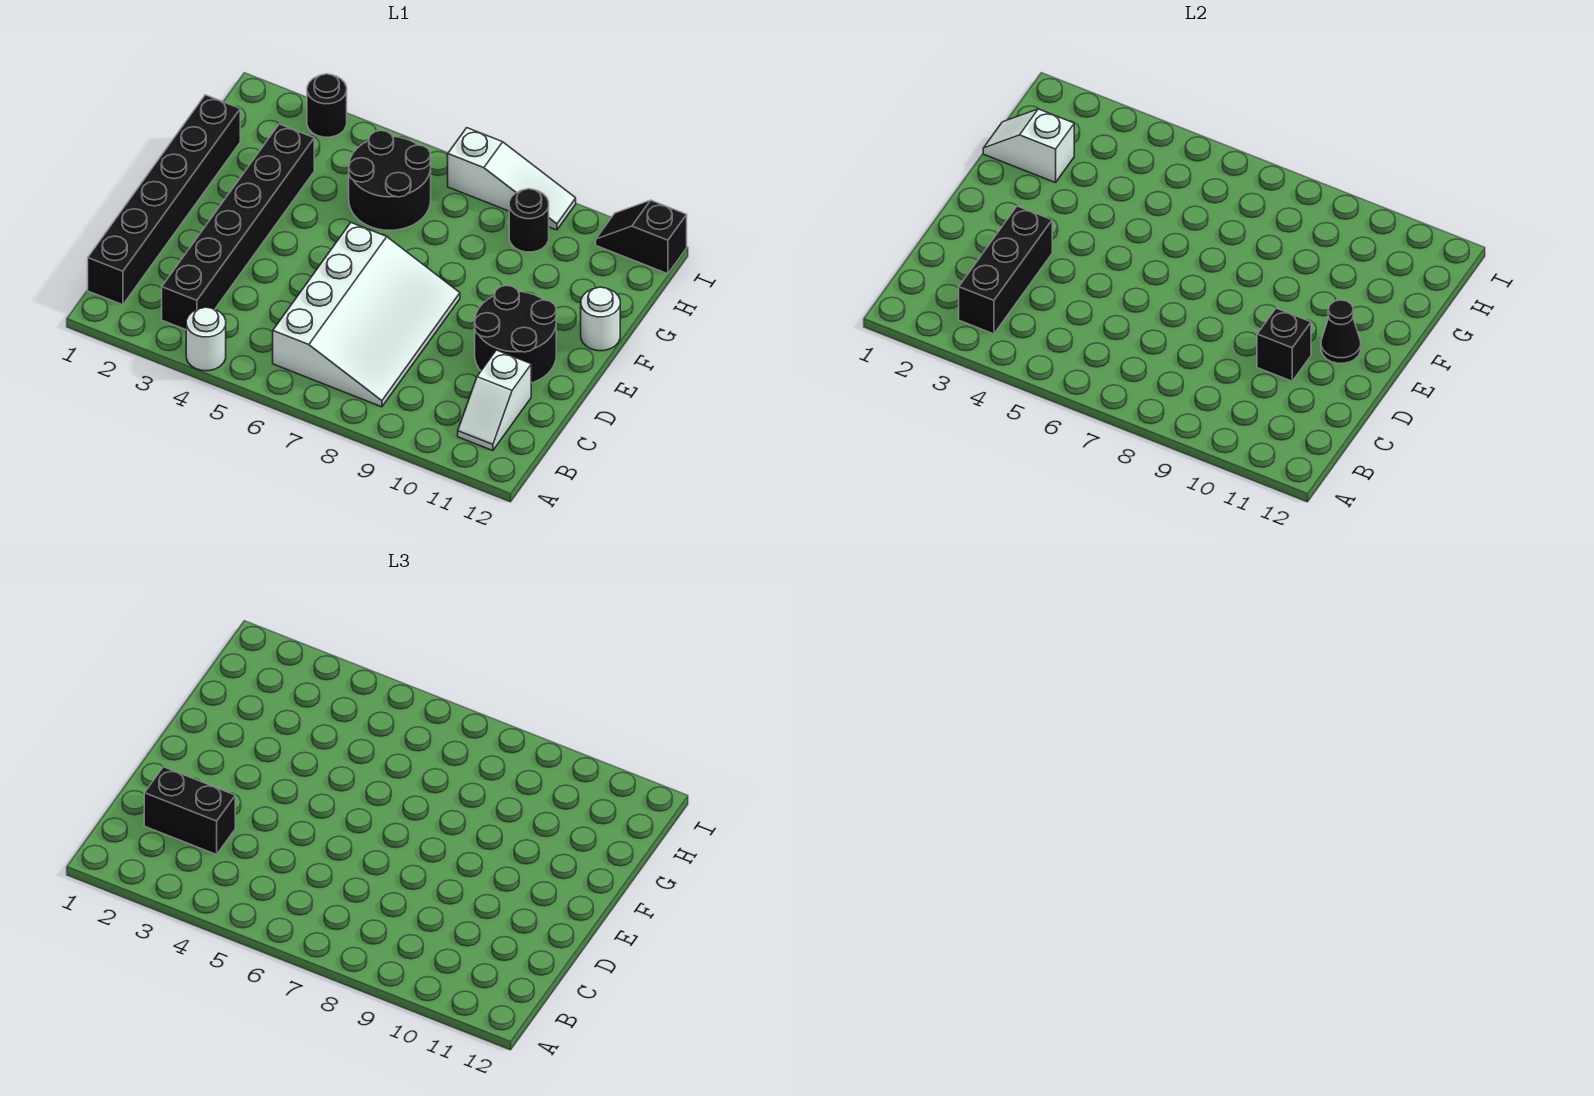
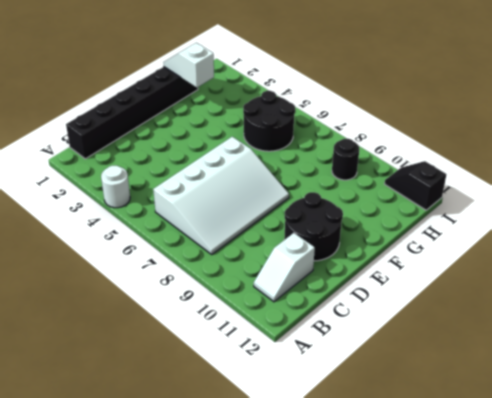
none -> black brick B3:G3 level 1
none -> white round brick F12 level 1
none -> black round brick I3 level 1

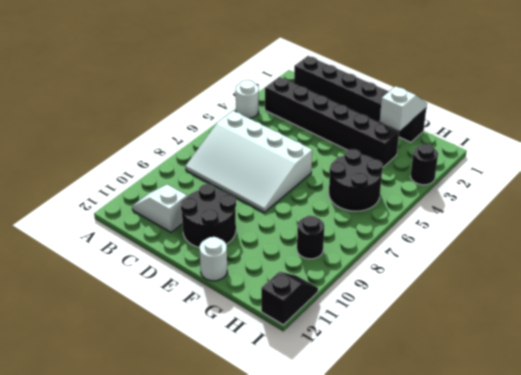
none -> white slope I7:I9 level 1 top 7
none -> black brick B3:D3 level 2
none -> black brick D10 level 2

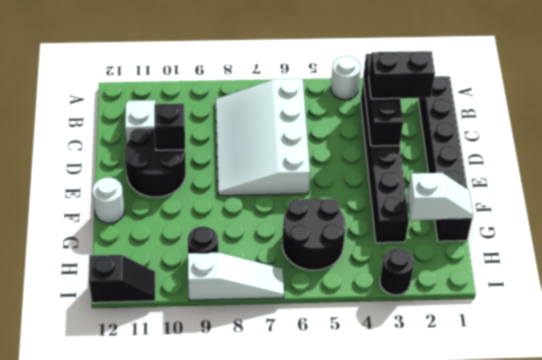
white slope I7:I9 level 1 top 9 -> white slope I7:I9 level 1 top 7
none -> black cone E11 level 2

